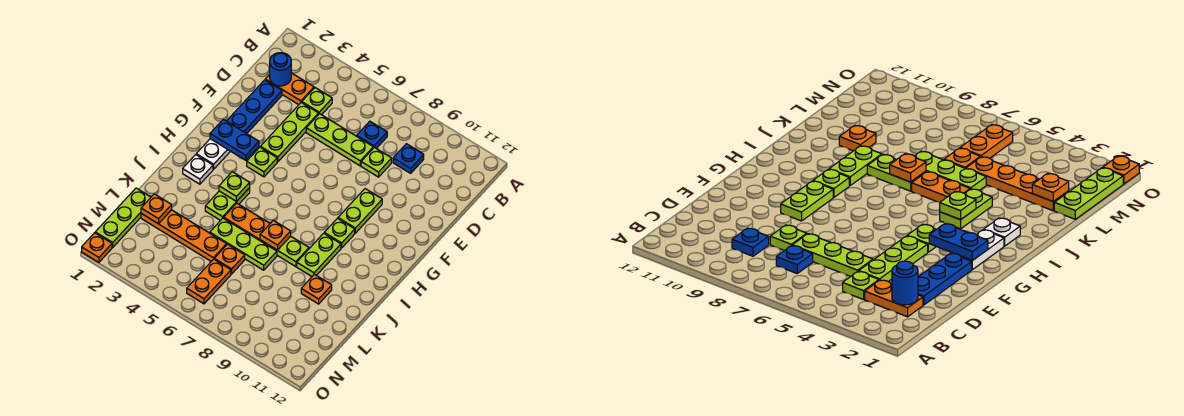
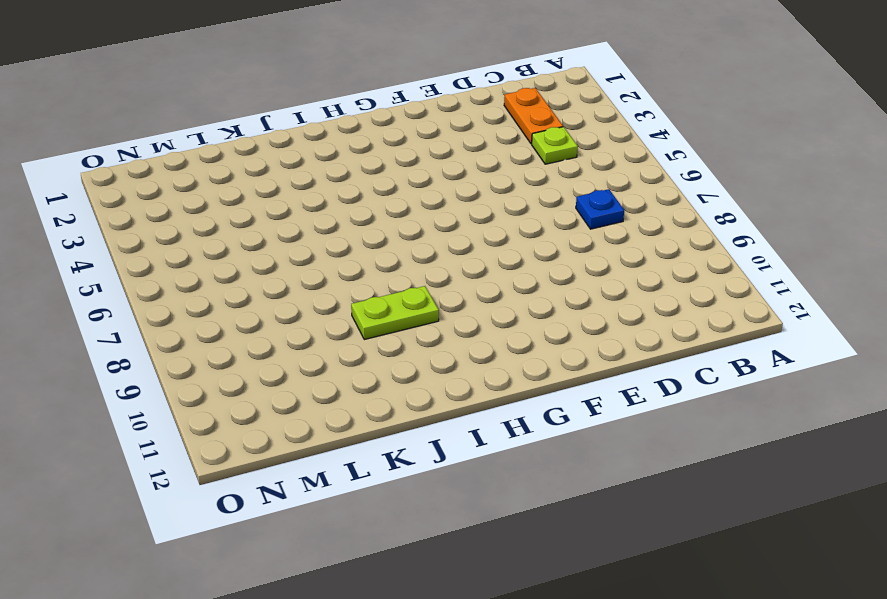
none -> blue plate C9 level 1
none -> blue plate D2:F2 level 1
none -> lime plate D4:F4 level 1

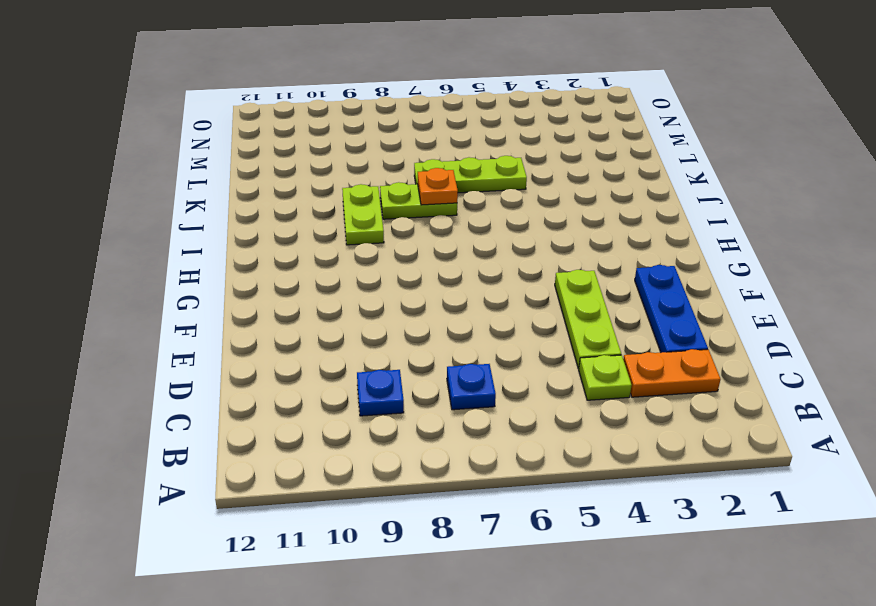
none -> lime plate D5:D7 level 1
none -> lime plate D8 level 1
none -> lime plate F9:G9 level 1

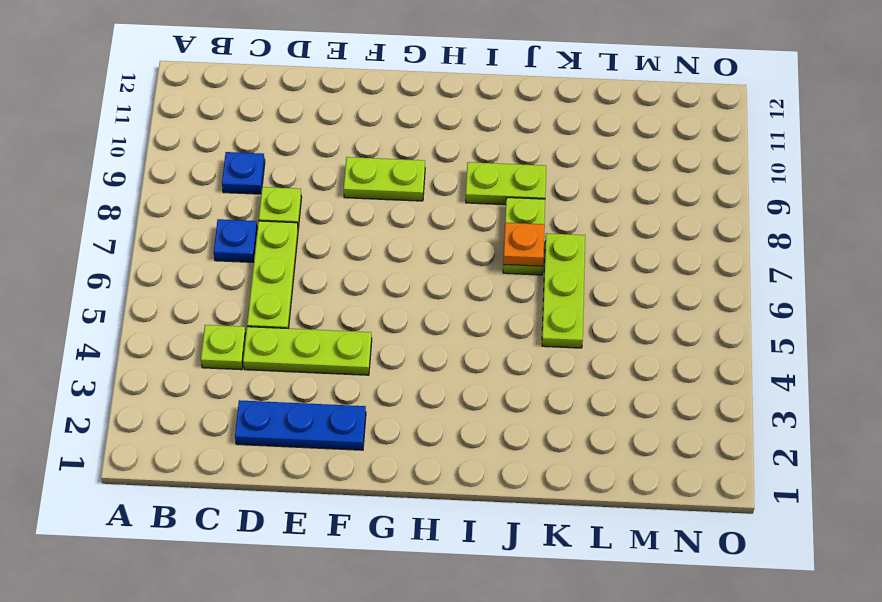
none -> orange plate C2:C3 level 1
none -> white plate G2:H2 level 1
none -> lime plate G4 level 1

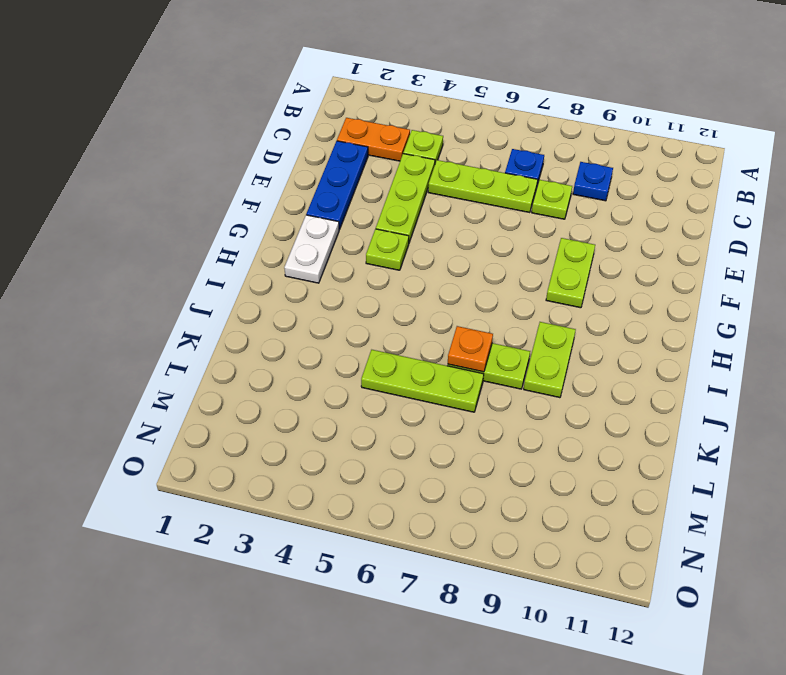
none -> lime plate H9 level 1
none -> white plate I2 level 1
none -> lime plate I4:J4 level 1

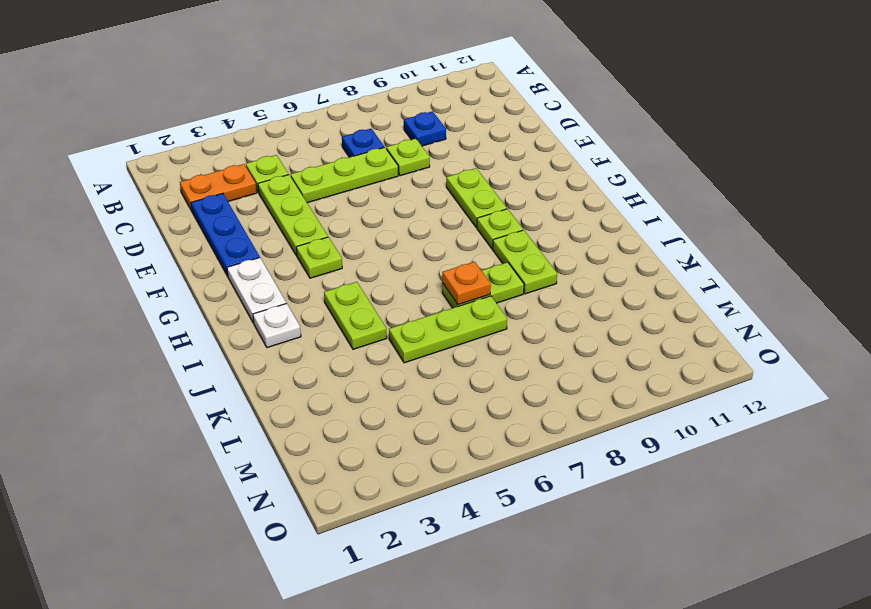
none -> orange plate J5:J6 level 1
none -> orange plate K10 level 1
none -> lime plate L1:N1 level 1

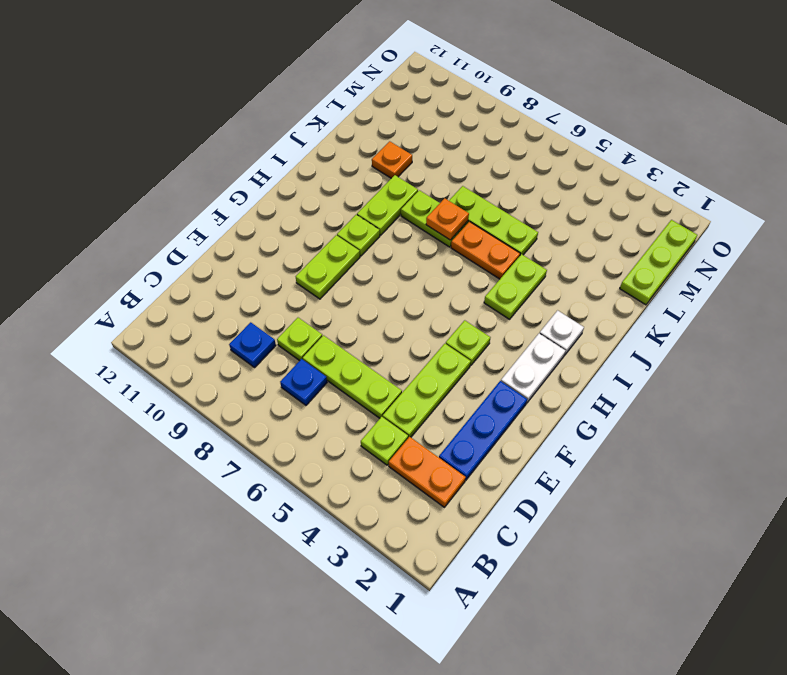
none -> orange plate L2:L5 level 1
none -> orange plate L6 level 1
none -> orange plate M6:N6 level 1

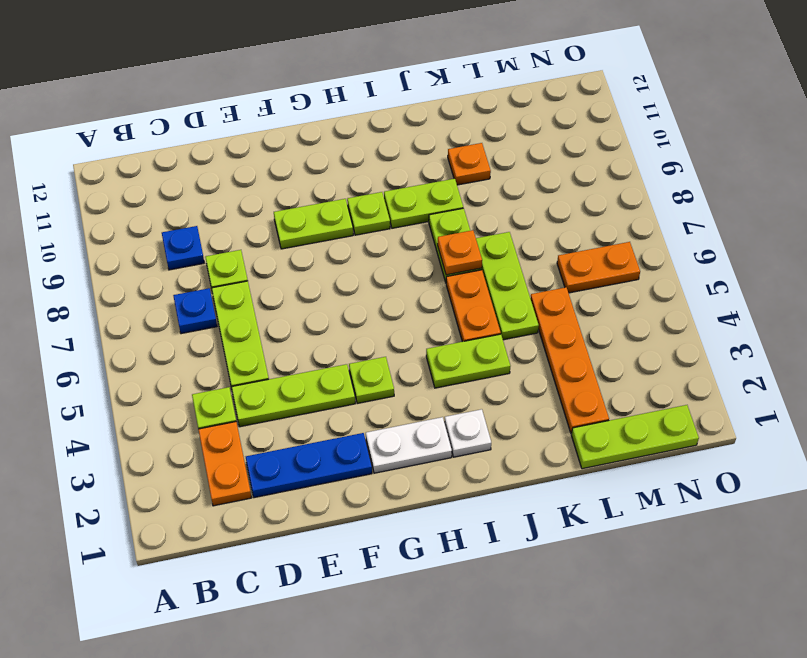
none -> orange plate L6 level 1
none -> orange plate O1 level 1
none -> blue round brick C2 level 2

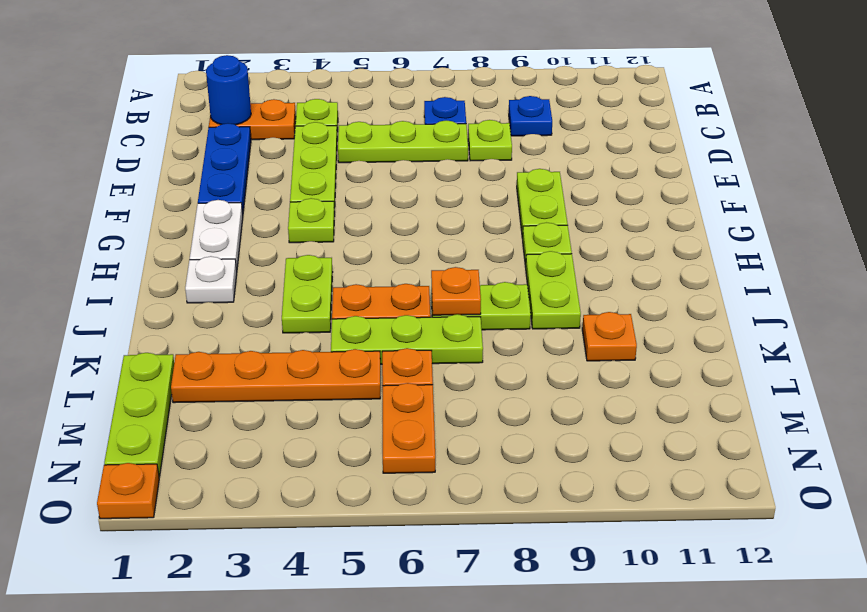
none -> blue plate G2:G3 level 2
none -> lime plate I4 level 2
none -> orange plate L2 level 2

